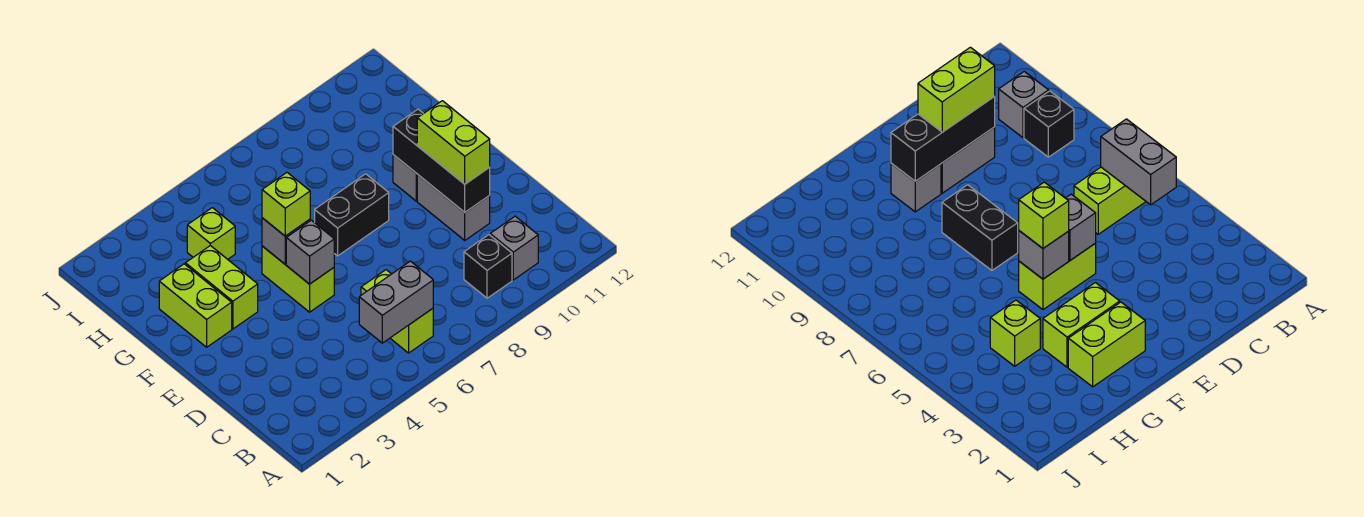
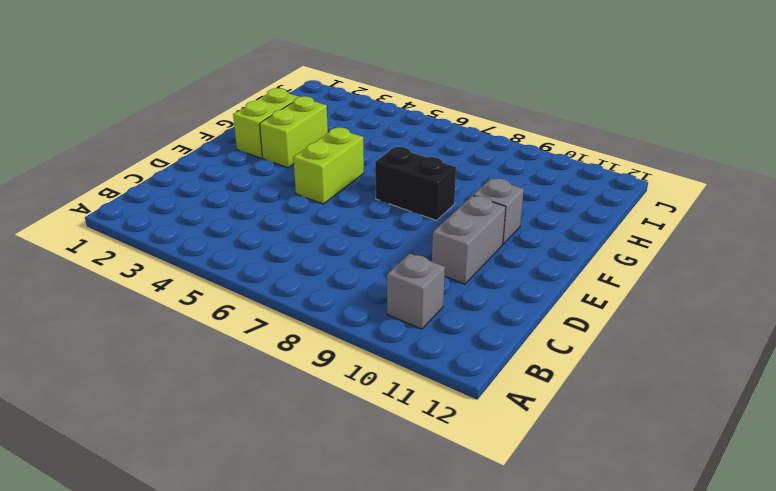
none -> lime brick B6:C6 level 1
none -> black brick B9 level 1
none -> lime brick H4 level 1

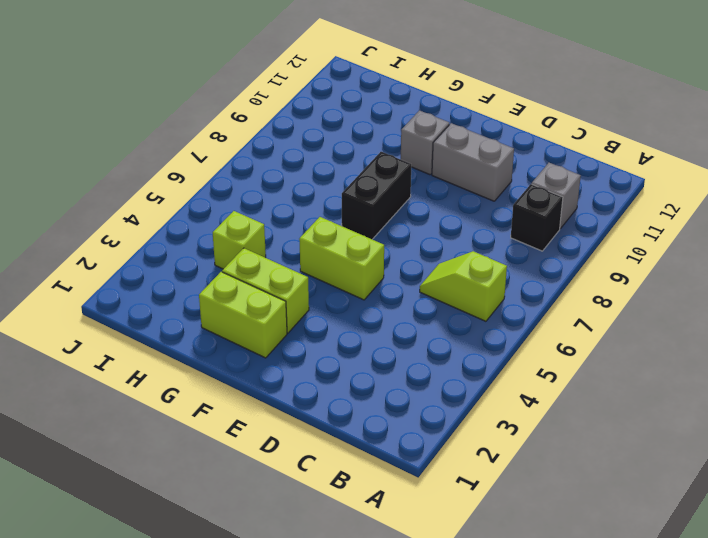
lime slope B6:C6 level 1 top B -> lime brick B6:C6 level 1
none -> grey brick B5:B6 level 2
none -> black brick D10:F10 level 2
none -> grey brick E5 level 2

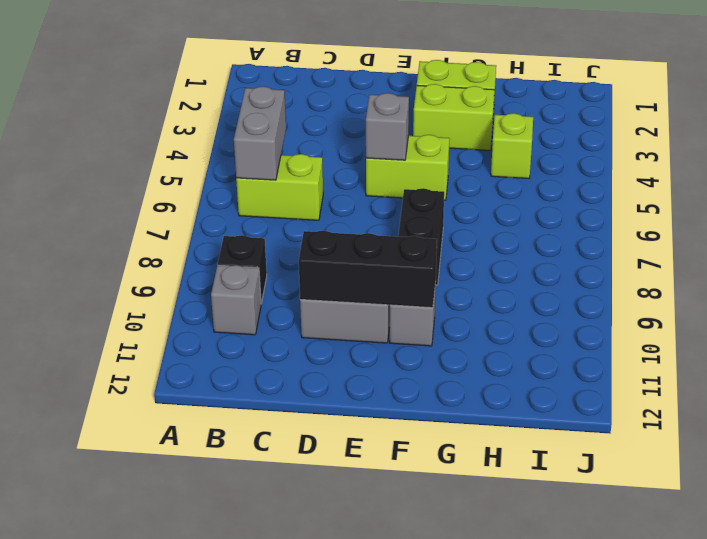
none -> grey brick F5 level 2
none -> lime brick D10:E10 level 3
none -> lime brick F5 level 3

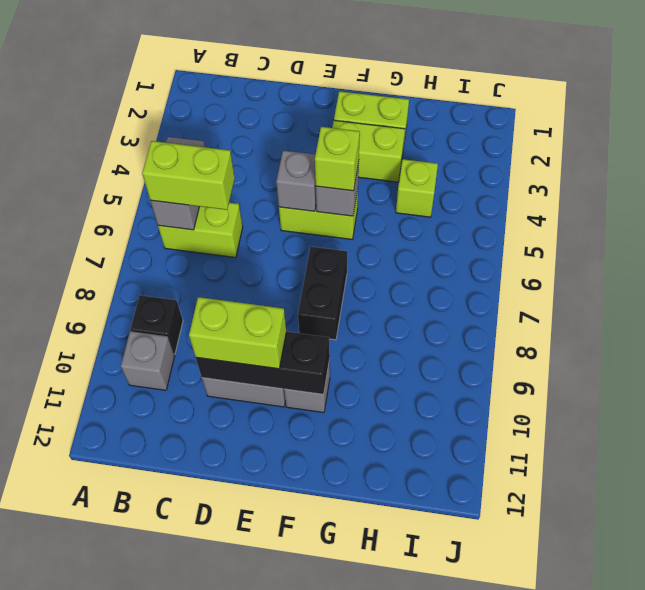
lime brick B6:C6 level 3 -> none

